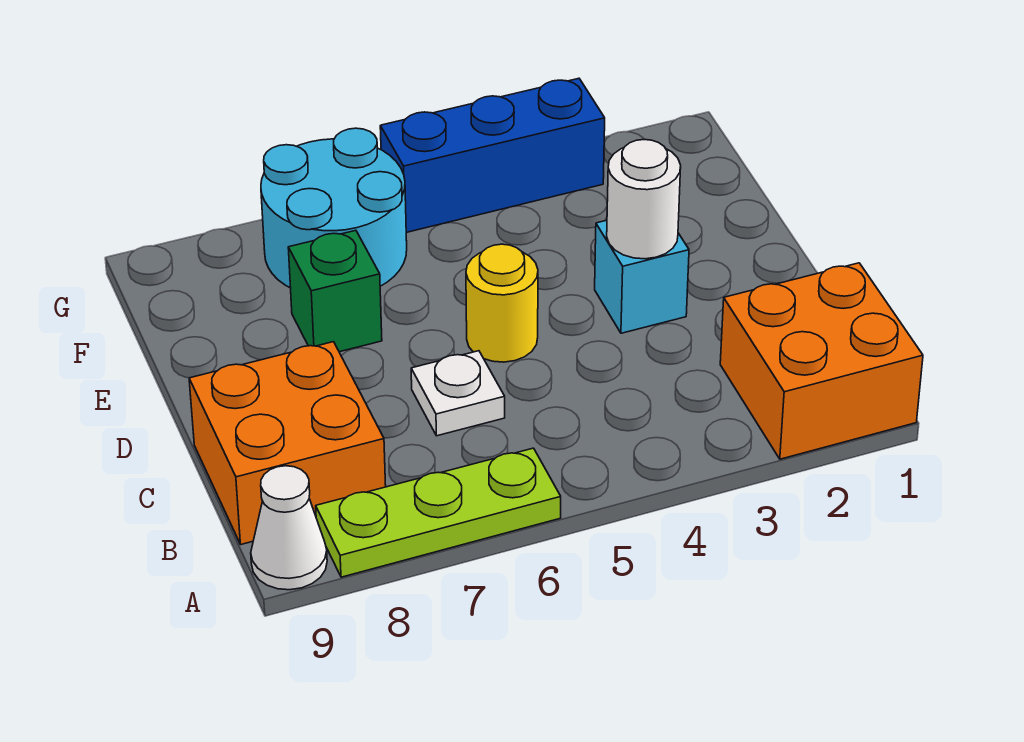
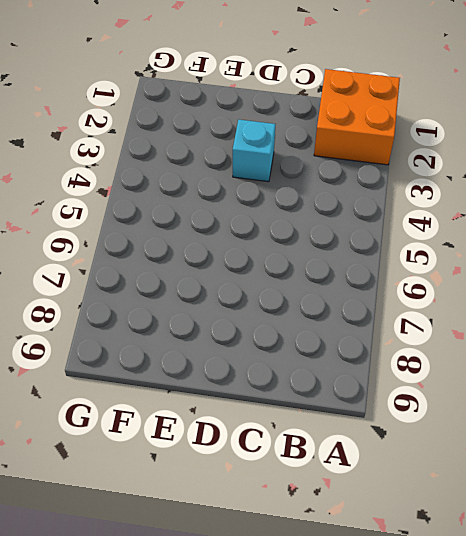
none -> lime plate A6:A8 level 1
none -> white cone A9 level 1

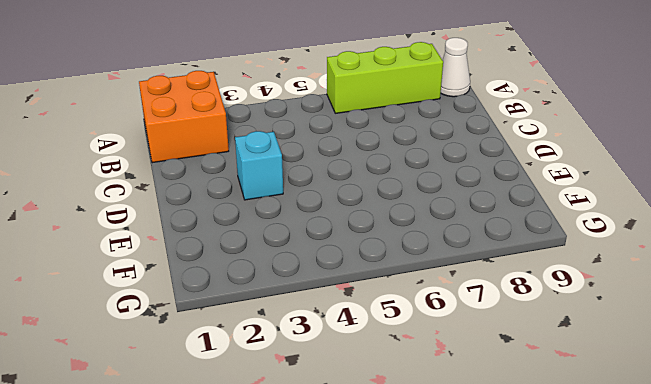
lime brick A6:A8 level 1 -> lime plate A6:A8 level 1
none -> orange brick B8:C9 level 1
none -> white plate C6 level 1

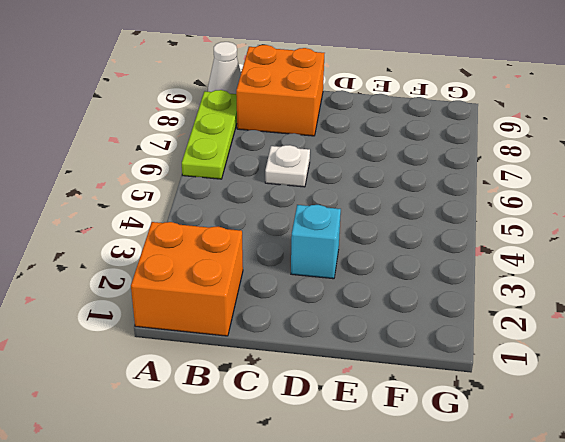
none -> yellow round brick D5 level 1
none -> green brick E7 level 1

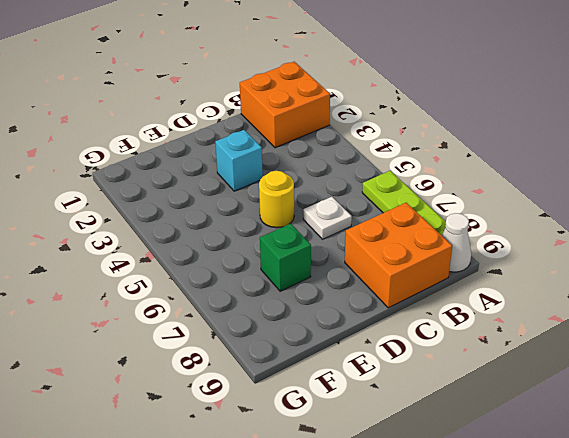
none -> cyan round brick F6:G7 level 1
none -> blue brick G3:G5 level 1

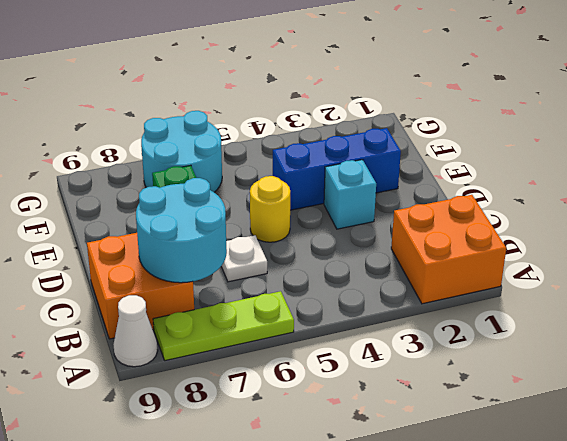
cyan round brick B7:C8 level 2 -> none
blue brick E2:E4 level 1 -> blue brick G3:G5 level 1
none -> white round brick D3 level 2

